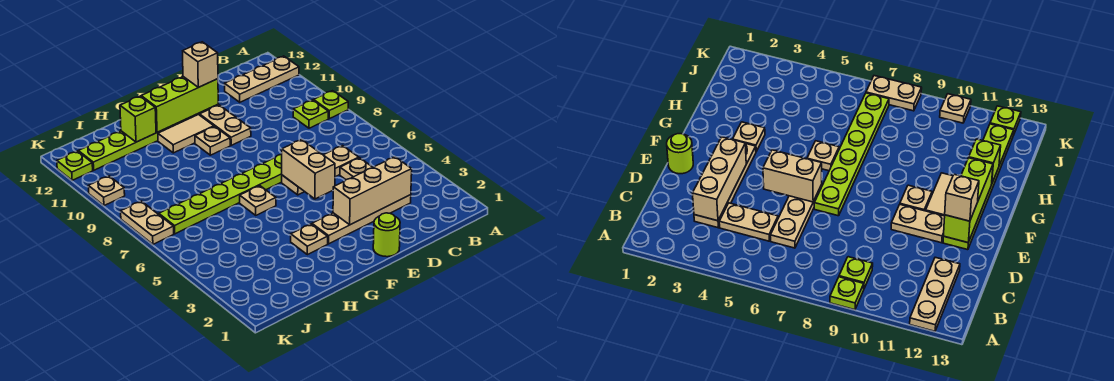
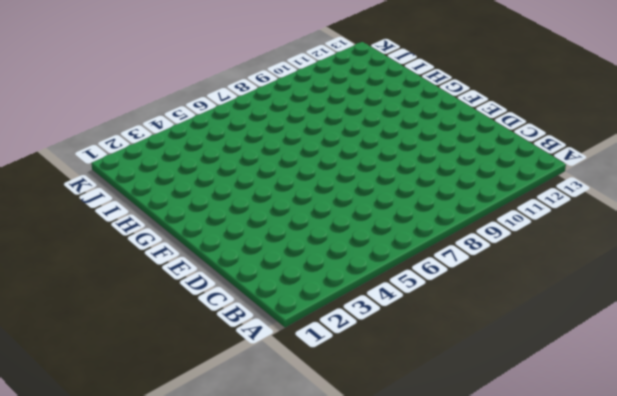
none -> lime plate A9 level 1
none -> tan plate A12:C12 level 1
none -> lime plate B9 level 1

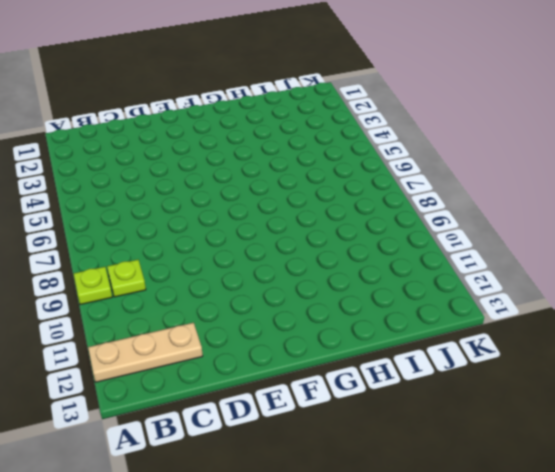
none -> tan plate C3:F3 level 1
none -> tan plate C4:C5 level 1
none -> tan plate C6:E6 level 1

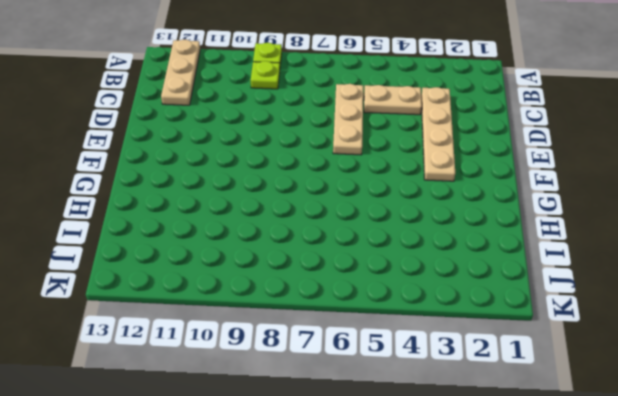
none -> lime round brick E1 level 1
none -> lime plate E7:J7 level 1
none -> tan plate E10:E11 level 1

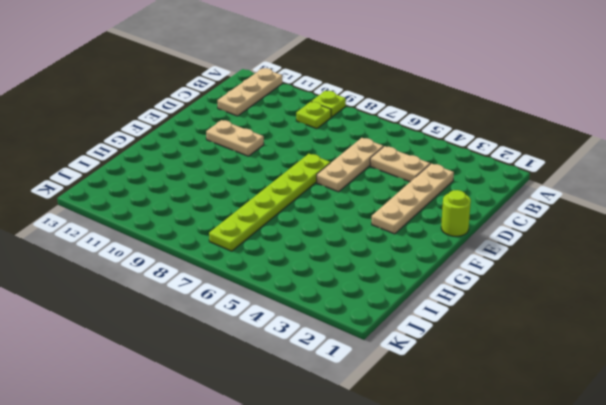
none -> lime plate E12:J12 level 1
none -> tan plate F10 level 1
none -> tan tile F11:G11 level 1

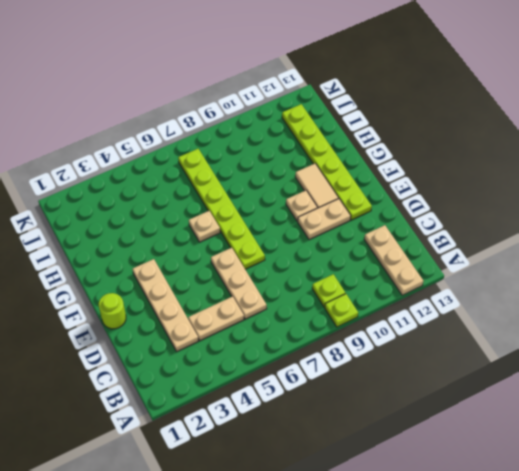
none -> tan plate G3 level 1
none -> tan plate K7:K8 level 1
none -> tan plate K10 level 1

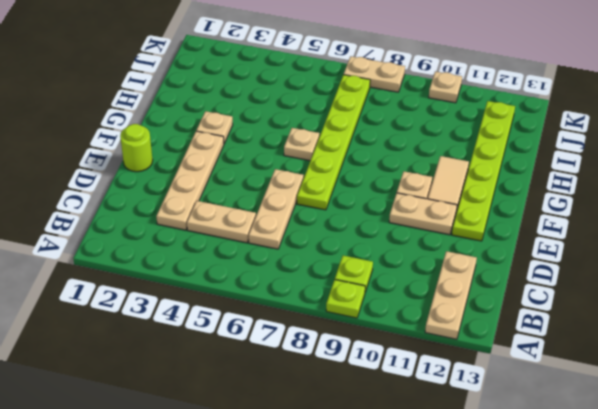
none -> lime plate K12 level 1
none -> tan brick C3:E3 level 2
none -> tan brick E5:E6 level 2

